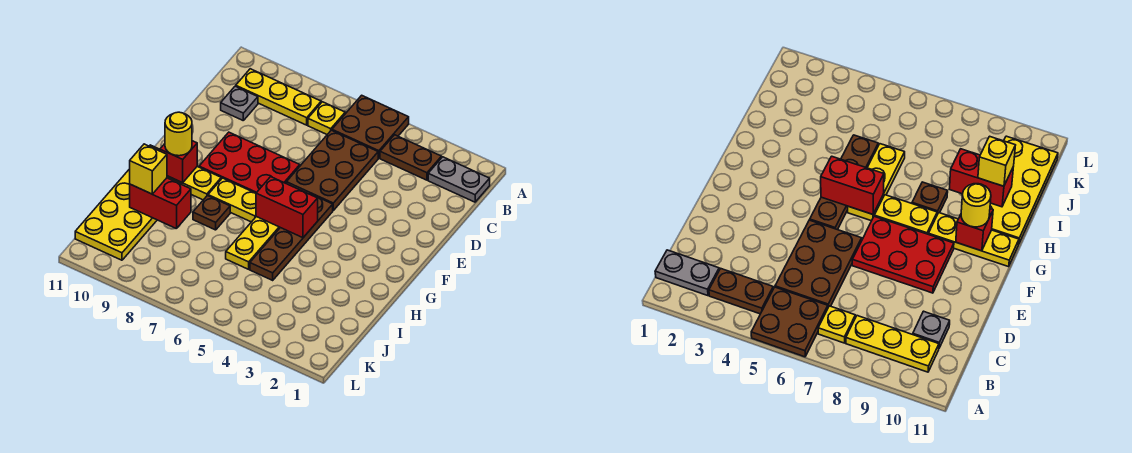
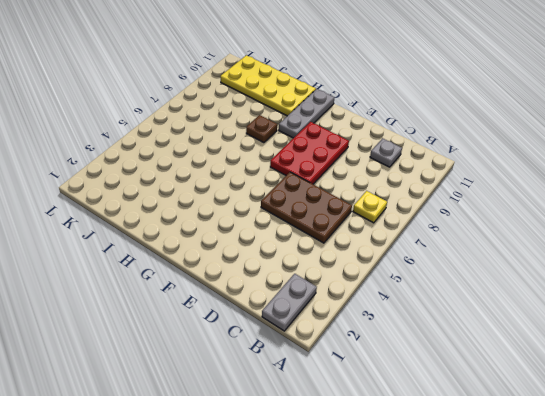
grey plate G9:G11 level 1 -> yellow plate G9:G11 level 1
none -> brown plate A5:B6 level 1
none -> brown plate B3:B4 level 1
none -> yellow plate B8:B10 level 1

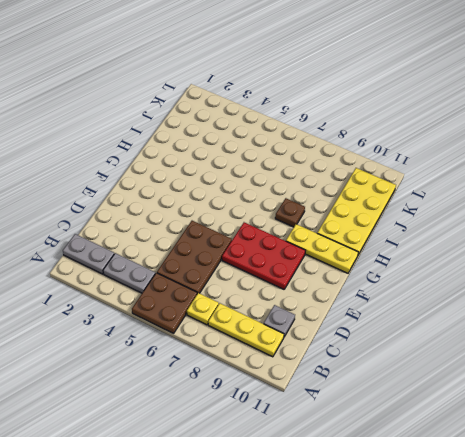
grey plate B3:B4 level 1 -> brown plate B3:B4 level 1
none -> brown plate F5:I5 level 1
none -> yellow plate G6:I6 level 1
none -> yellow plate G7:G8 level 1

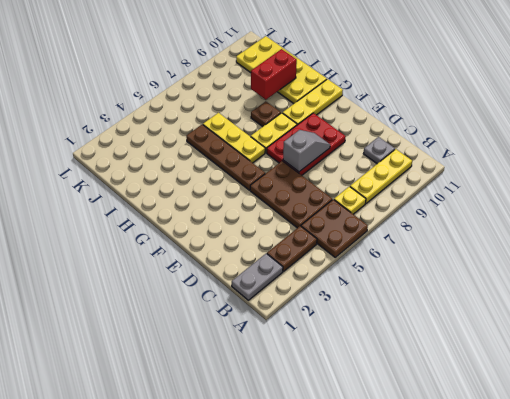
grey slope E7:E8 level 2 top 7 -> none
none -> red brick G5:G6 level 2
none -> red brick G10 level 2
none -> yellow round brick G10 level 3

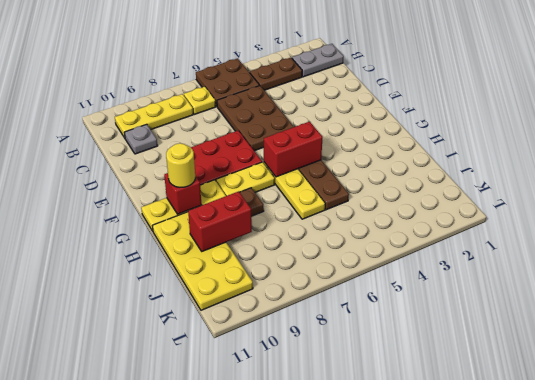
none -> yellow brick I10 level 3

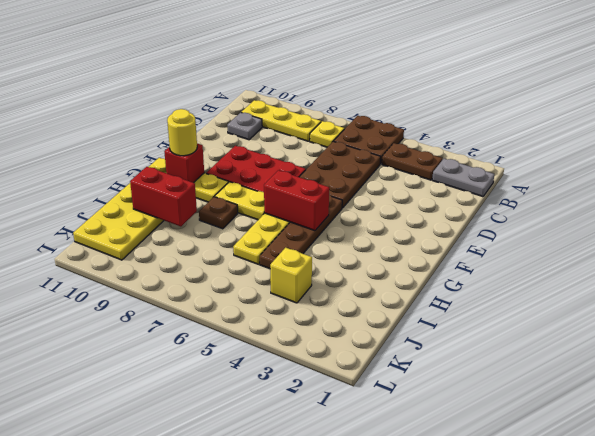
yellow brick J4 level 1 -> yellow brick I10 level 3

